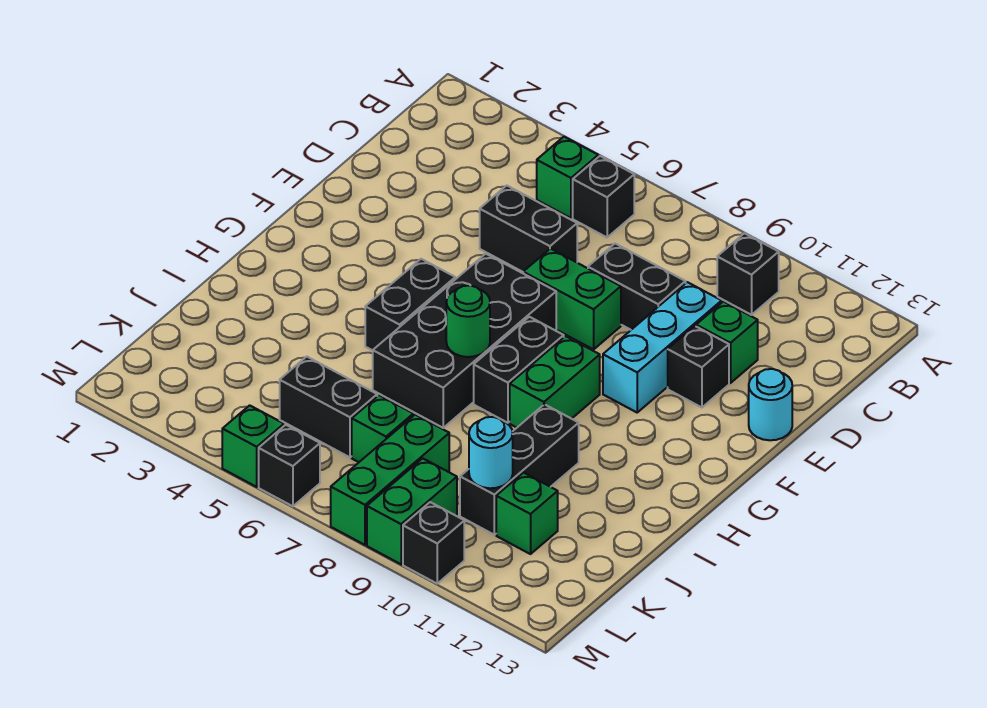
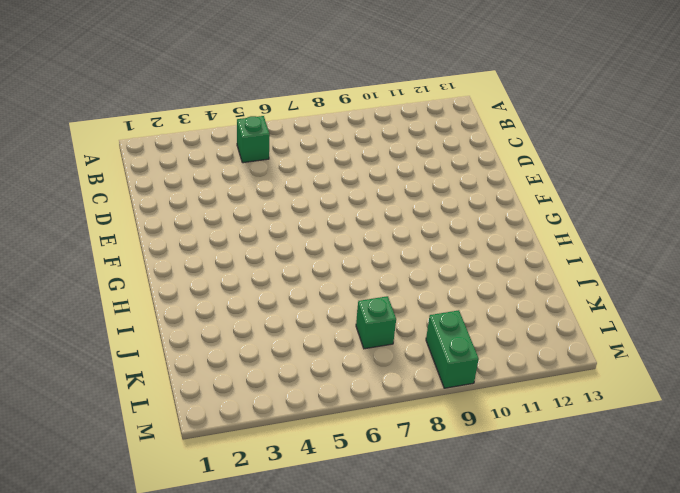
none -> black brick B6 level 1
none -> black brick B10 level 1
none -> black brick D5:D6 level 1

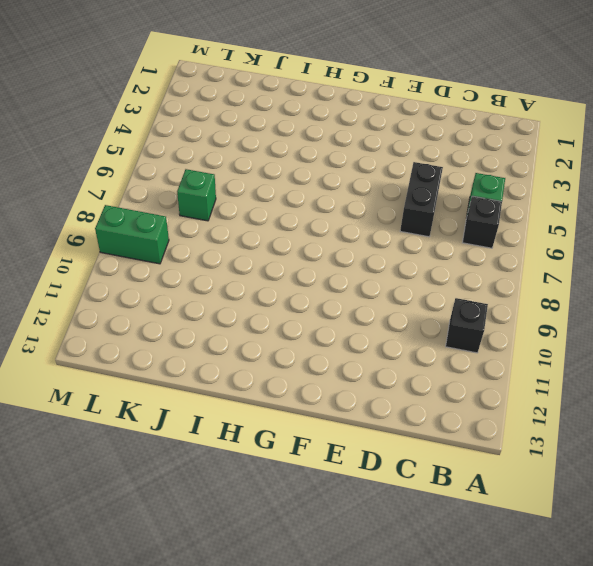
none -> black brick D8:D9 level 1
none -> cyan brick D10:F10 level 1
none -> green brick D11 level 1

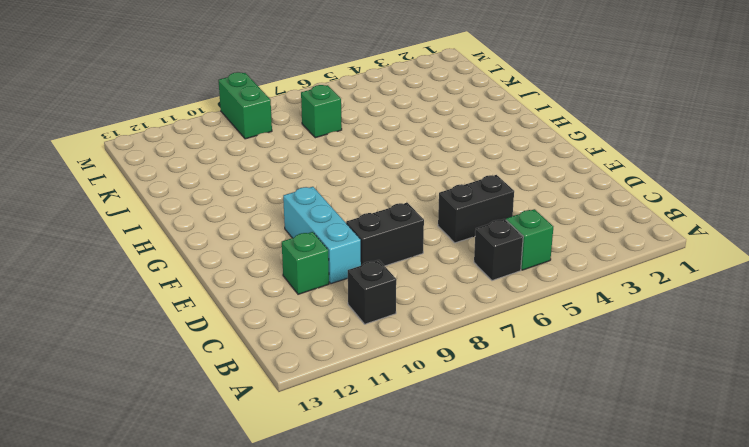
none -> green brick E7:E8 level 1
none -> black brick E11 level 1
none -> cyan round brick E13 level 1

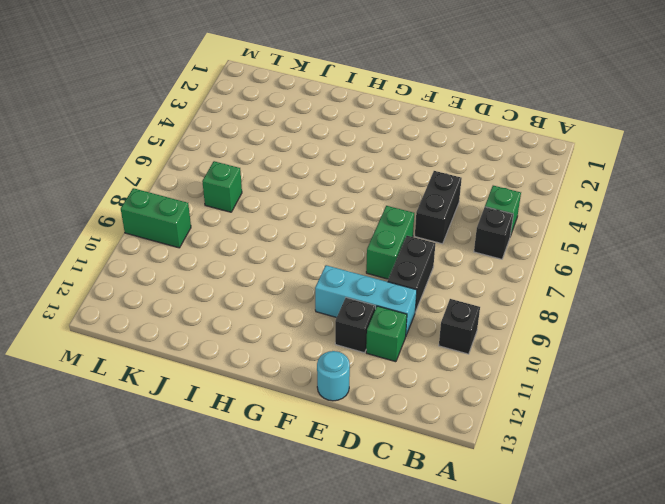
none -> black brick F6:I7 level 1
none -> black brick G5:H5 level 1
none -> black brick G8:H8 level 1

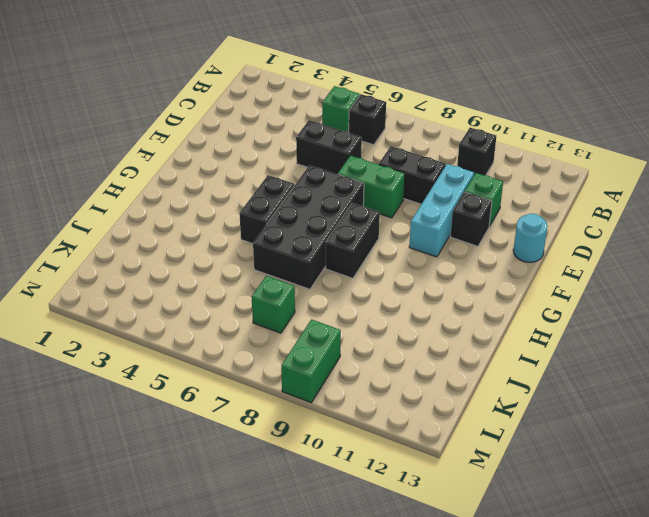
none -> green brick G9:H9 level 1
none -> black brick I10:K10 level 1
none -> black brick K5:K6 level 1

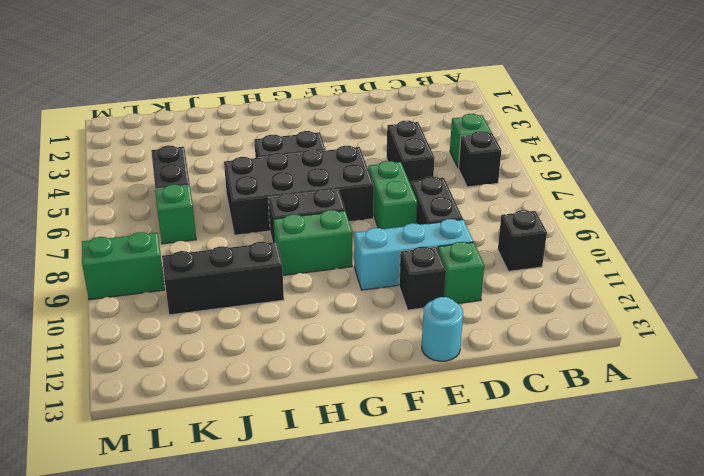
none -> green brick K8:M8 level 1
none -> green brick K11 level 1
none -> green brick M5 level 1

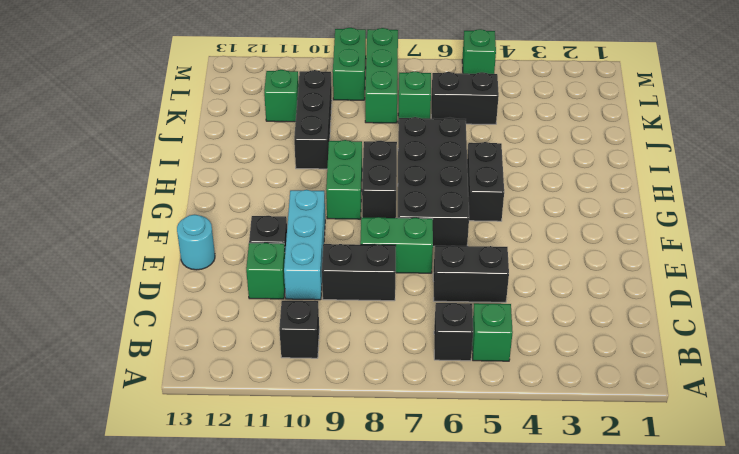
none -> black brick M6 level 1
none -> black brick M10 level 1
none -> green round brick H7 level 2

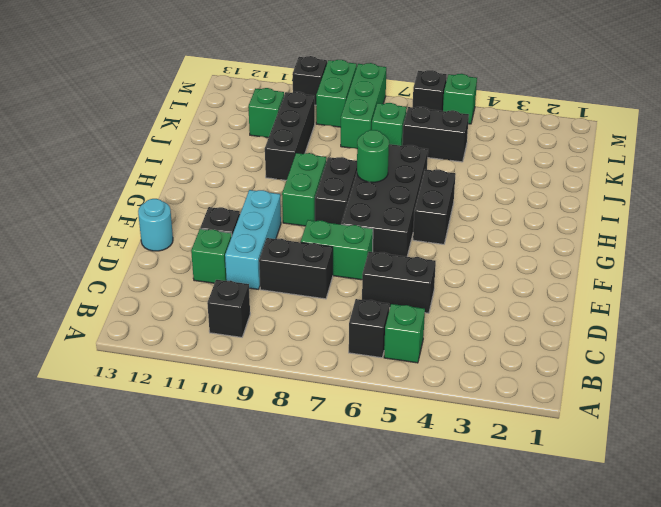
none -> cyan round brick K10 level 2

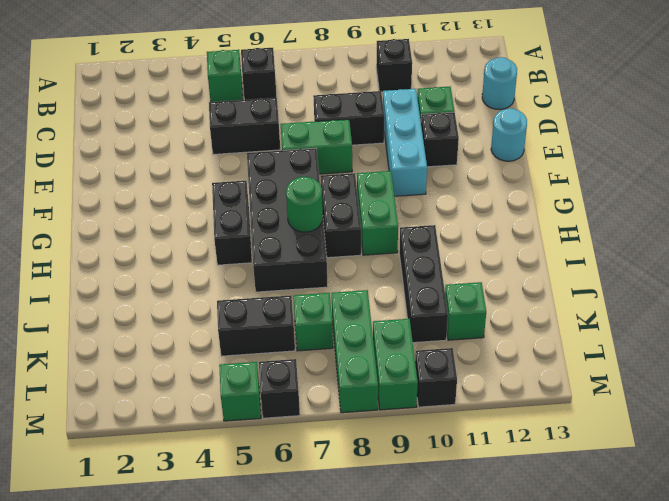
cyan round brick C13 level 1 -> cyan round brick K10 level 2

